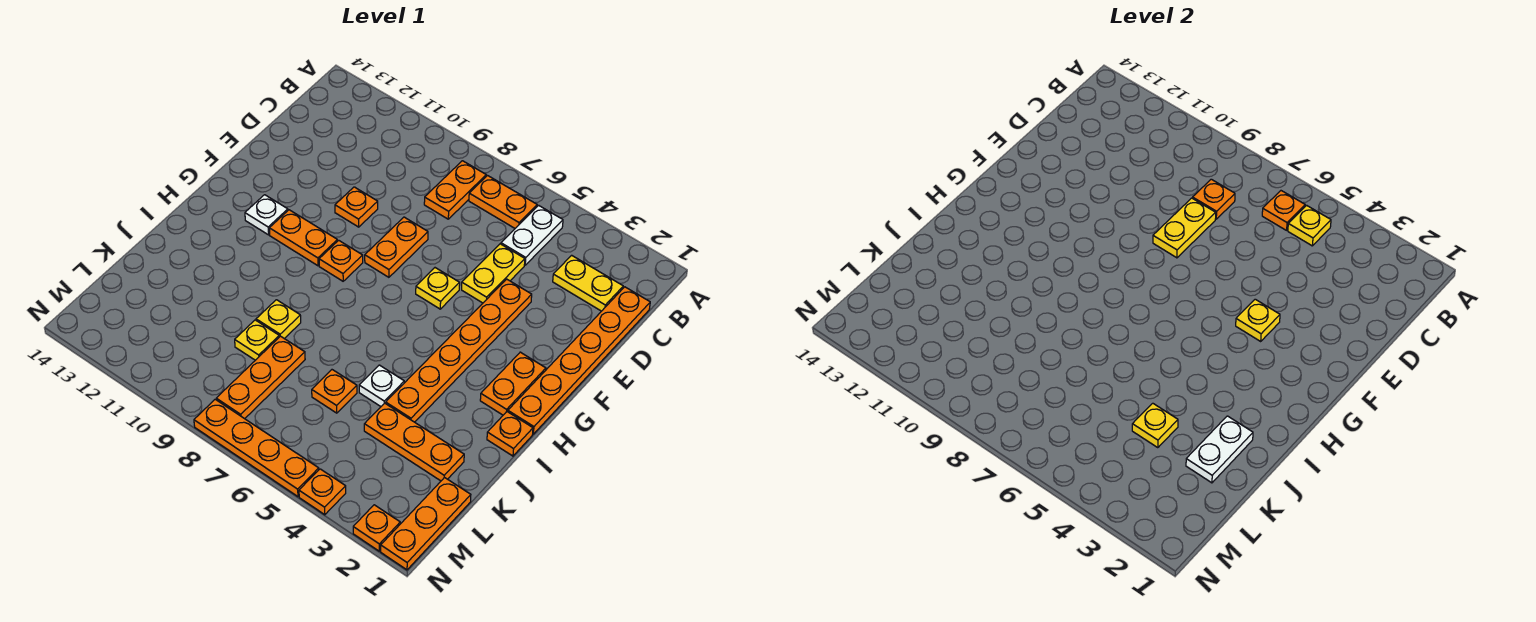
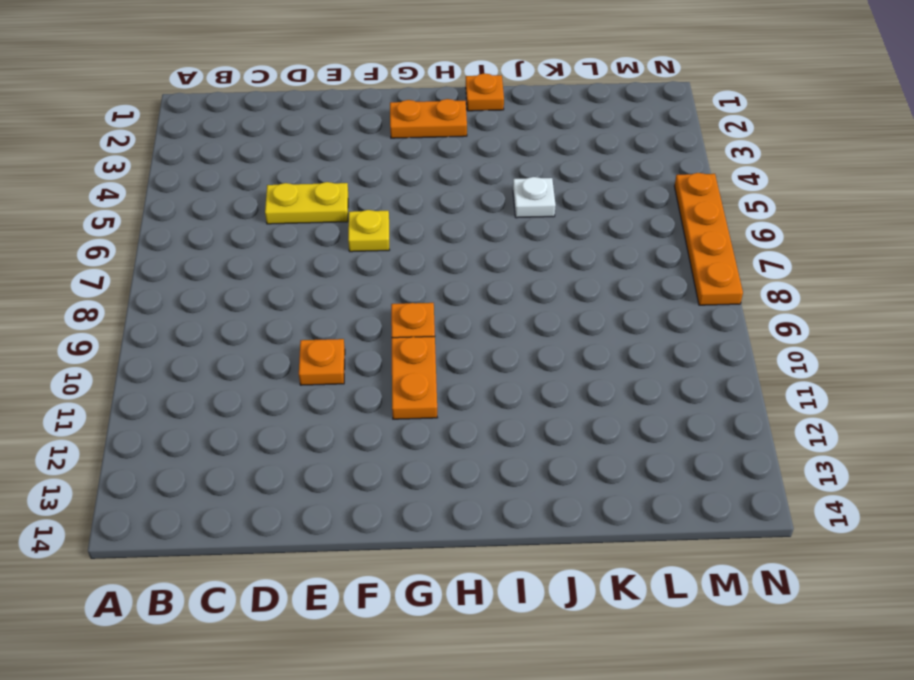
none -> white plate B5:C5 level 1
none -> orange plate B6:B7 level 1
none -> orange plate B8:C8 level 1
none -> orange plate C1:H1 level 1

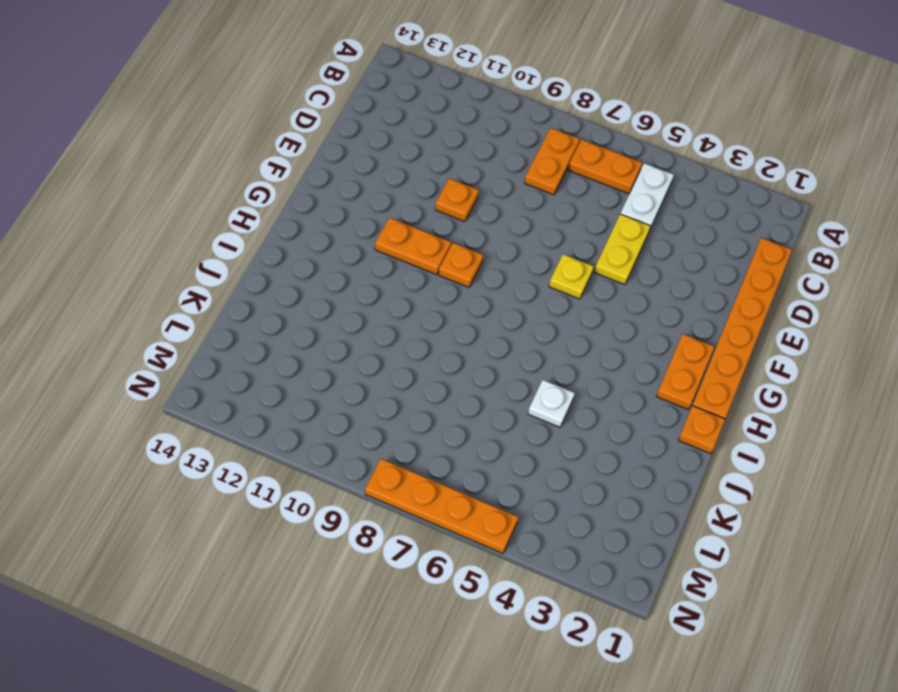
none -> yellow plate C2:C3 level 1
none -> orange plate E4:J4 level 1
none -> orange plate E8:F8 level 1
none -> white plate G12 level 1

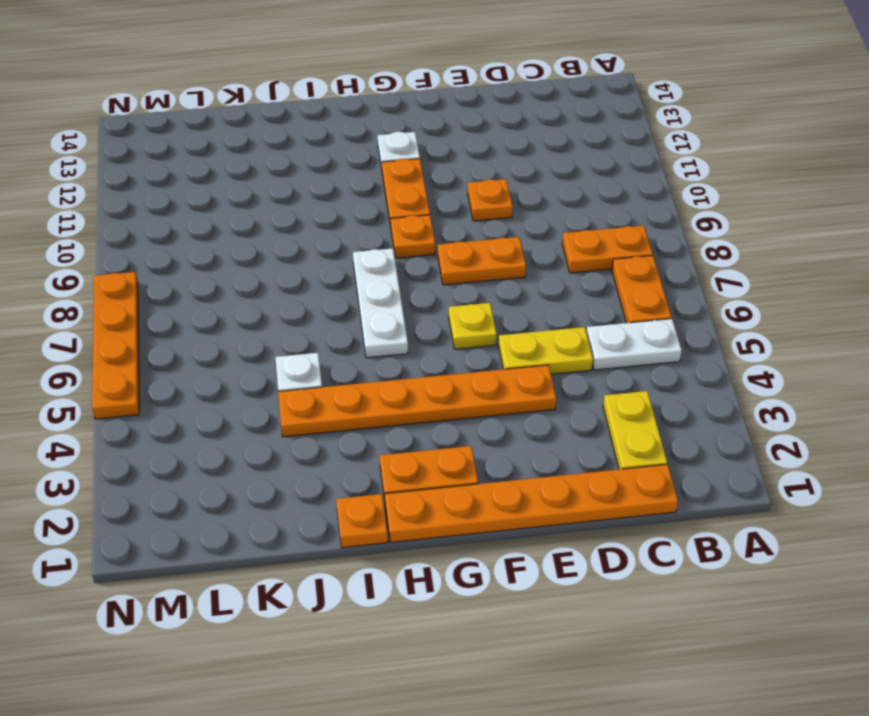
white plate H6:H8 level 1 -> none
none -> yellow plate J9 level 1
none -> orange plate K2:K4 level 1
none -> orange plate K6 level 1
none -> orange plate K8:M8 level 1

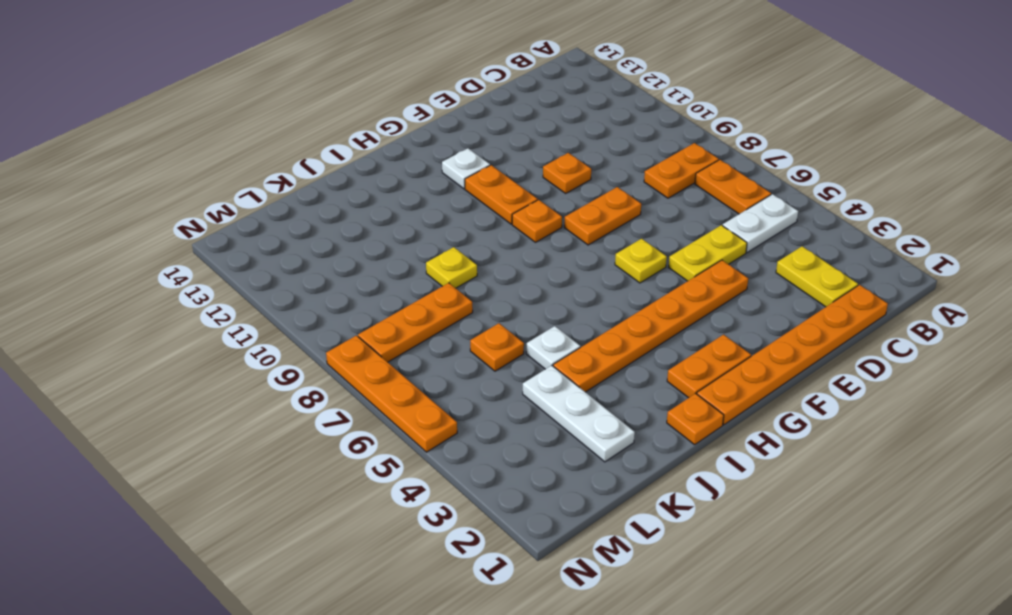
white plate K2:K4 level 1 -> orange plate K2:K4 level 1
none -> yellow plate K9 level 1
none -> orange plate L1:N1 level 1
none -> orange plate N2 level 1
none -> orange plate N4 level 1

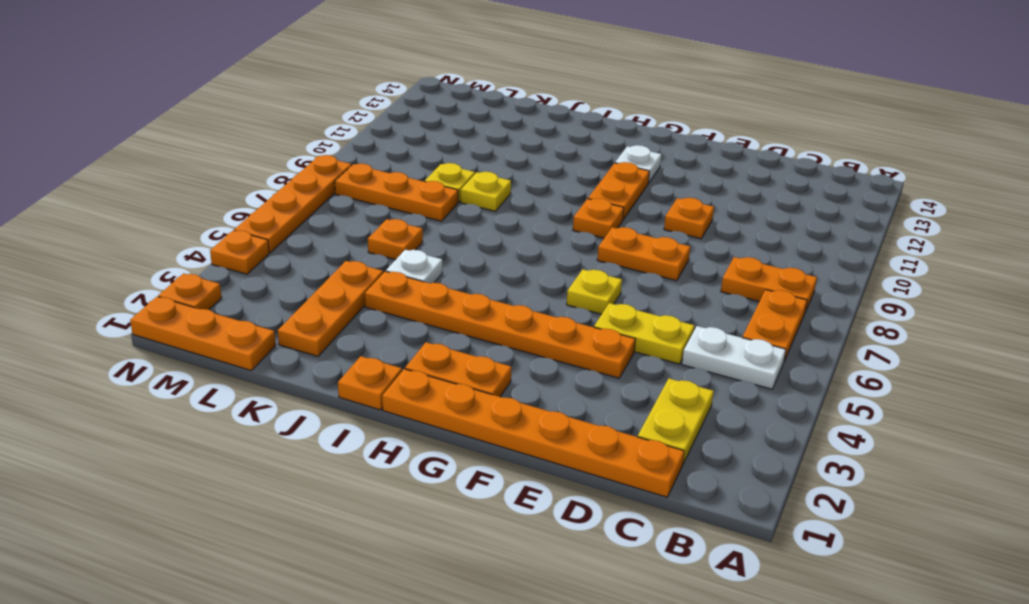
none -> yellow plate B5 level 2
none -> orange plate B6 level 2
none -> orange plate C8 level 2
none -> yellow plate D8:E8 level 2

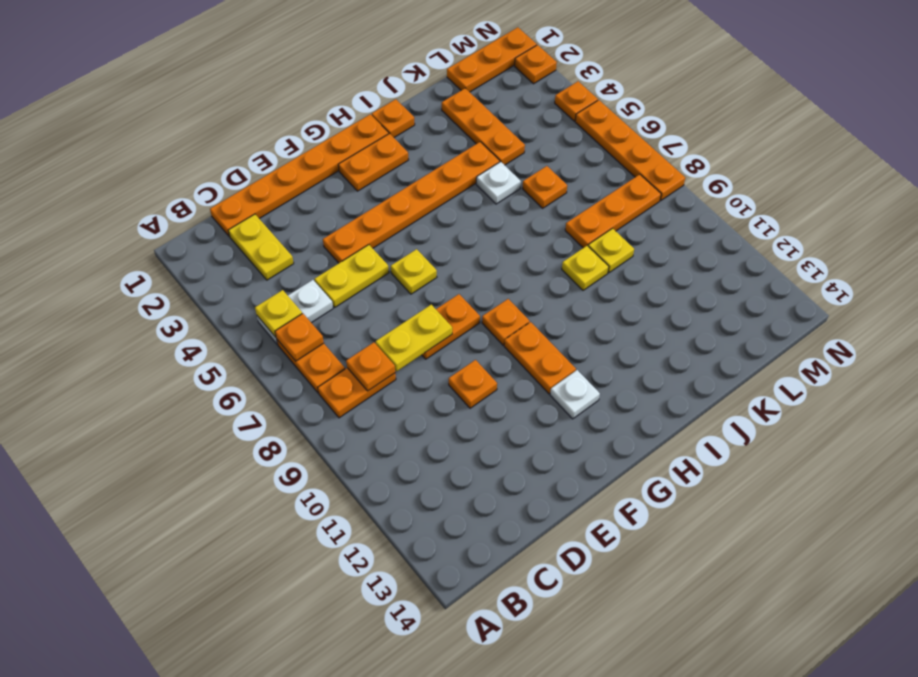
none -> yellow plate F4 level 2
none -> white plate J2:K2 level 2
none -> yellow plate K4 level 2

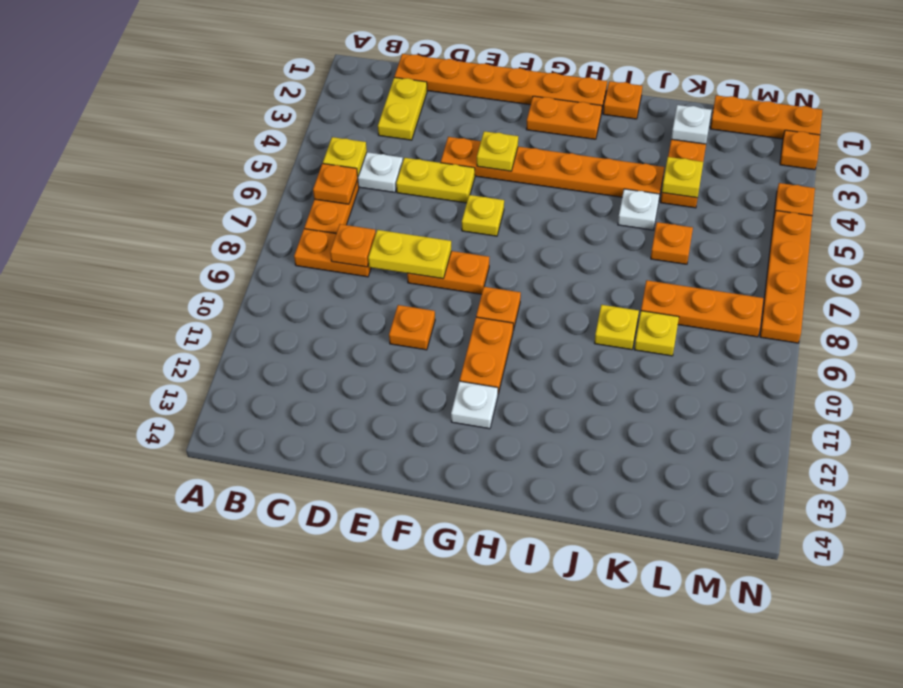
white plate K2 level 2 -> white plate J2:K2 level 2

